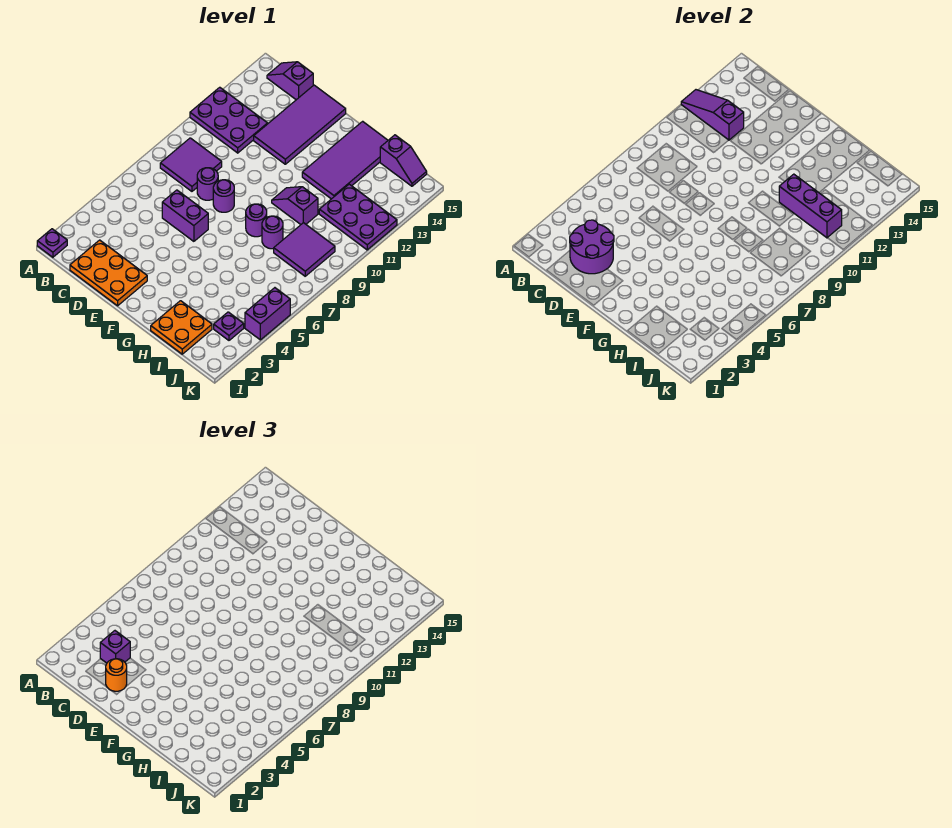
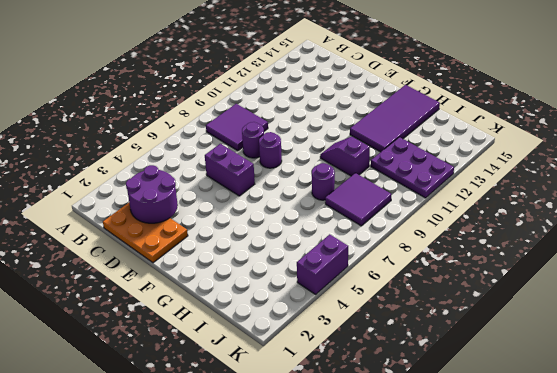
none -> purple plate A1 level 1
none -> purple plate A11:C12 level 1
none -> purple slope B15:C15 level 1 top C

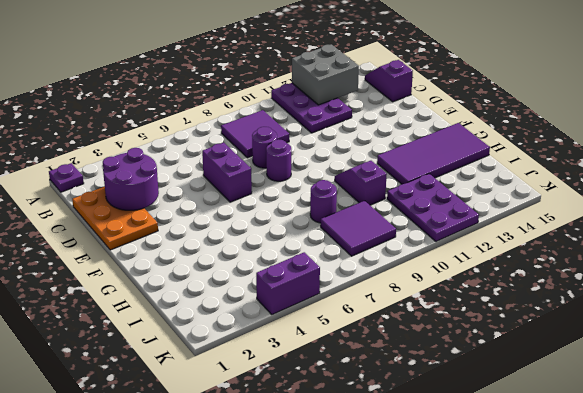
grey brick A12:B13 level 2 -> purple slope A12:C12 level 2 top C
none -> purple tile D12:E15 level 1
none -> purple round brick G8 level 1
none -> orange plate H1:I2 level 1

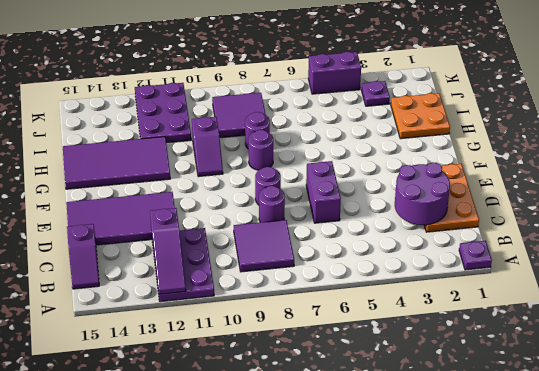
none -> purple slope I15:J15 level 1 top I
none -> purple brick H11:J11 level 2
none -> purple brick C3 level 3

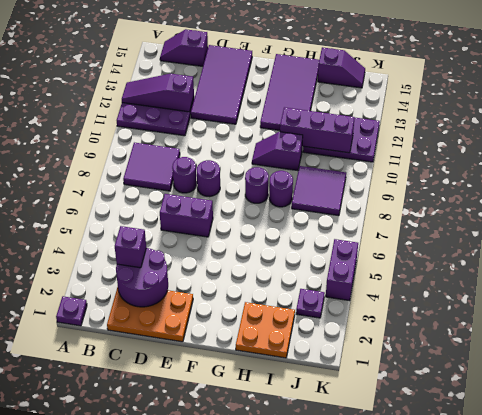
none -> orange round brick D2 level 3

